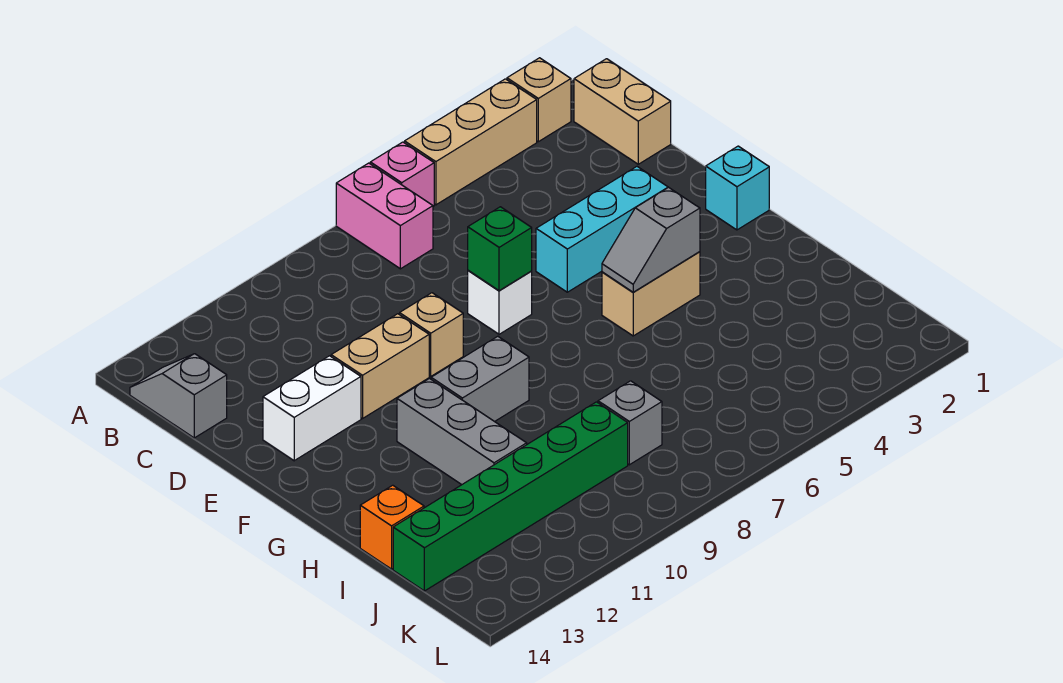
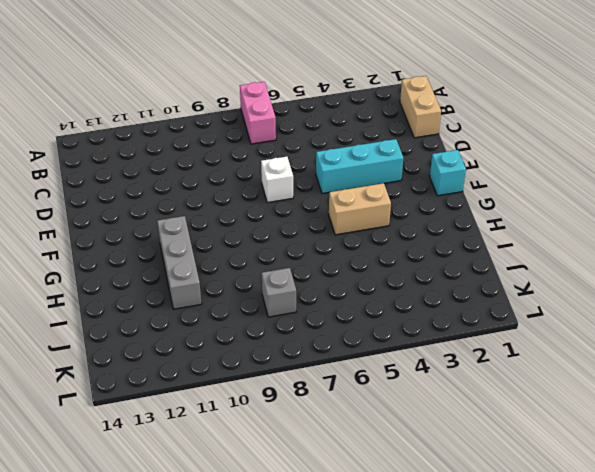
none -> tan brick A2 level 1
none -> tan brick A3:A5 level 1
none -> pink brick A6 level 1

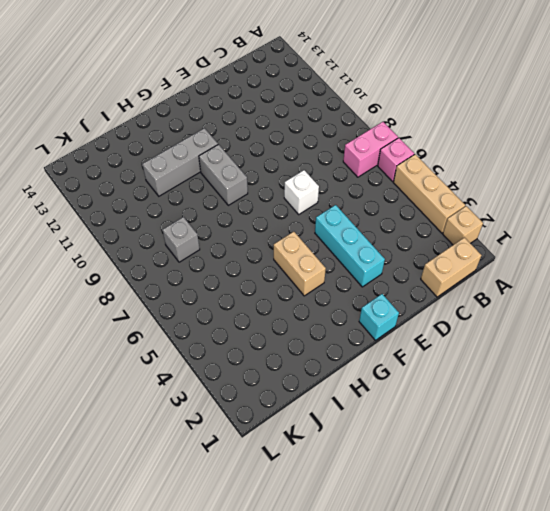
none -> grey slope B14:C14 level 1 top C
none -> tan brick E9 level 1
none -> tan brick E10:E11 level 1

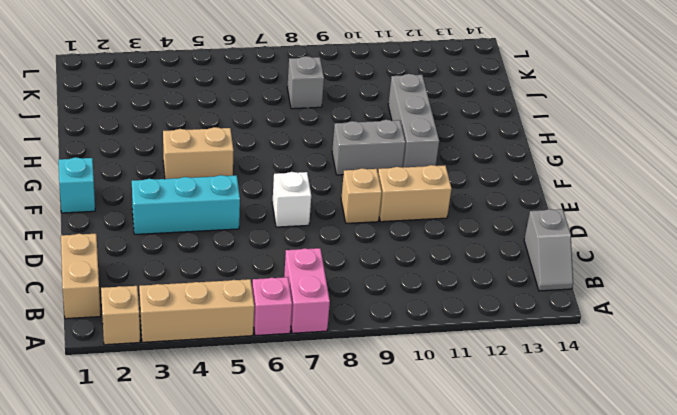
none -> white brick E12:E13 level 1
none -> orange brick I14 level 1
none -> green brick J9:J14 level 1

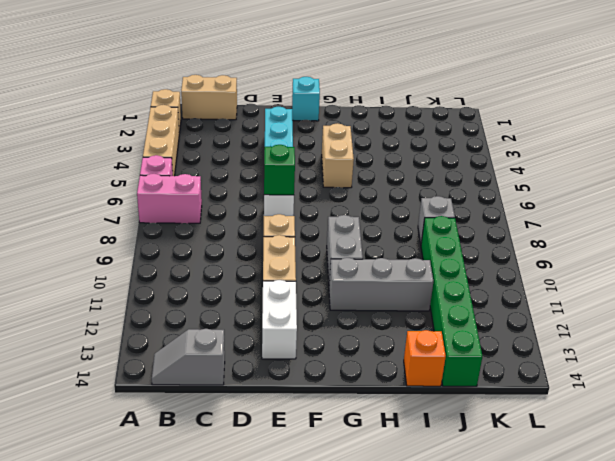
none -> grey slope G4:G5 level 2 top 4

